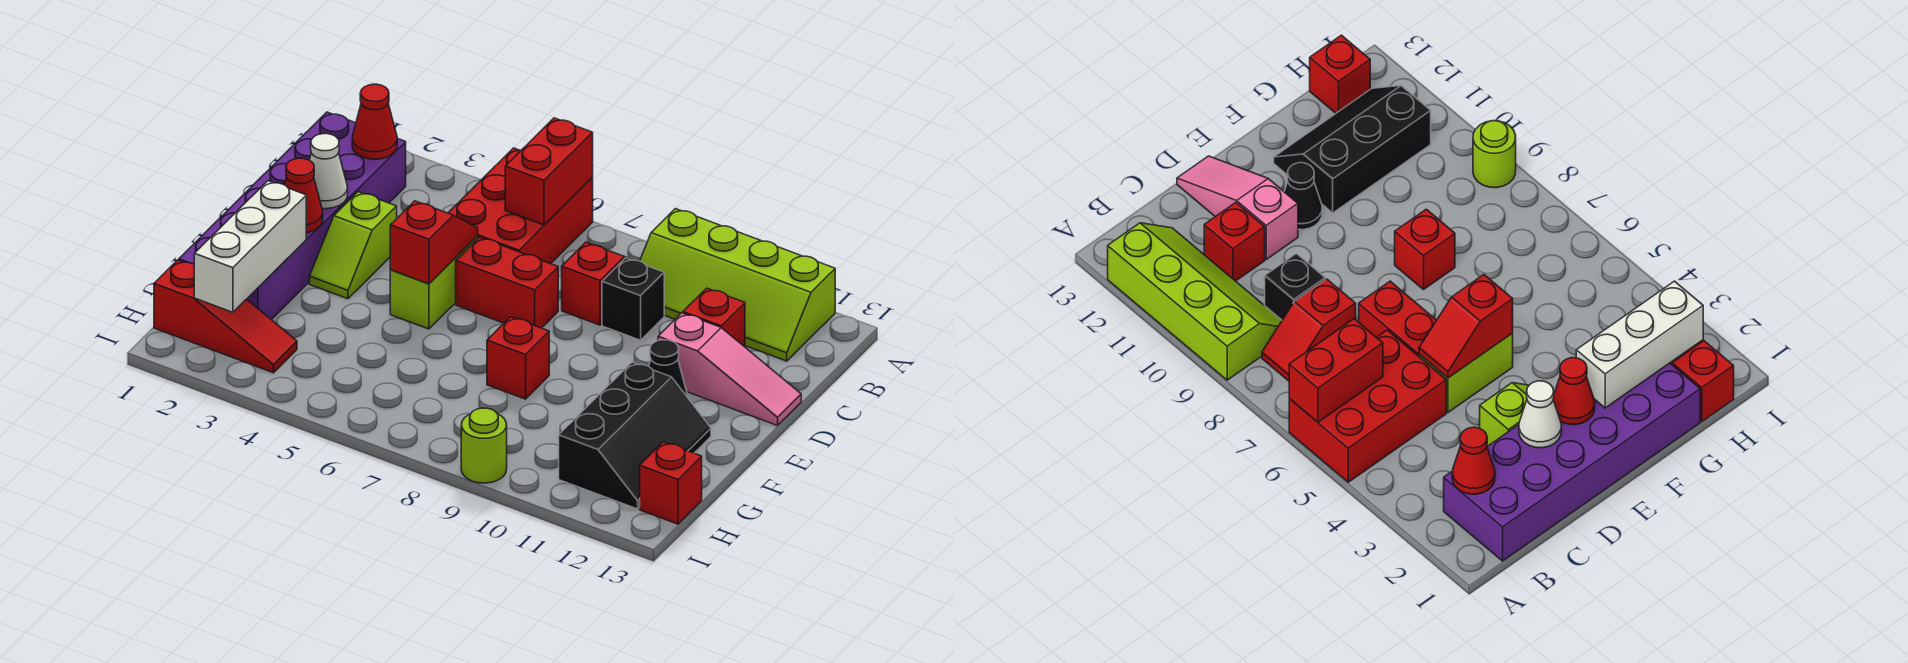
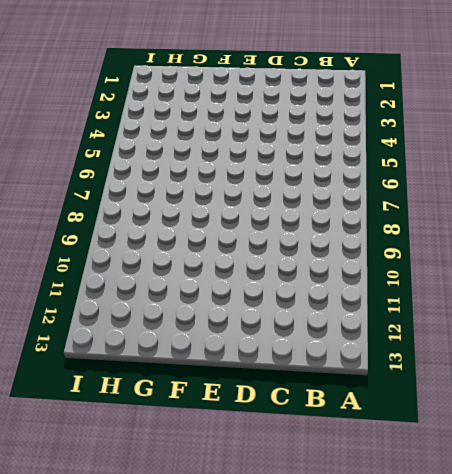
none -> red brick A5:C6 level 1
none -> lime slope A9:B12 level 1 top A
none -> purple brick B1:G2 level 1

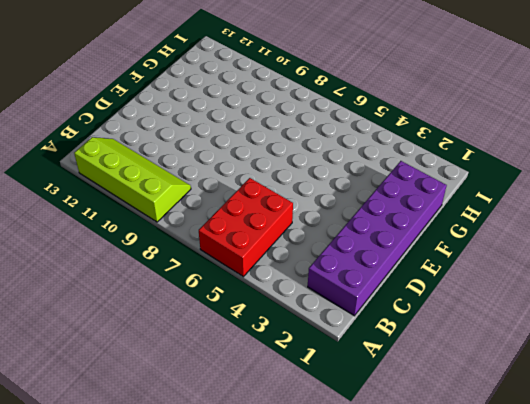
none -> red slope B8:C8 level 1 top C
none -> black brick C9 level 1
none -> red brick C11 level 1

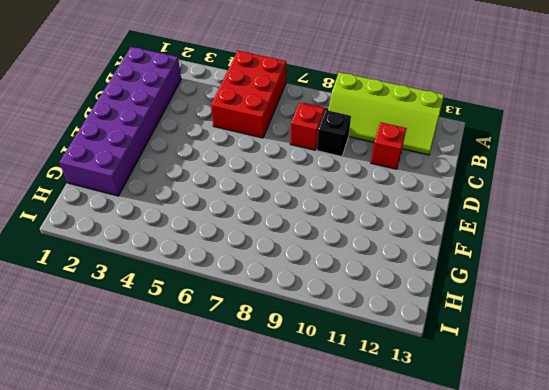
none -> lime slope D3:E3 level 1 top D
none -> lime brick D5:E5 level 1
none -> red brick D6:D7 level 1

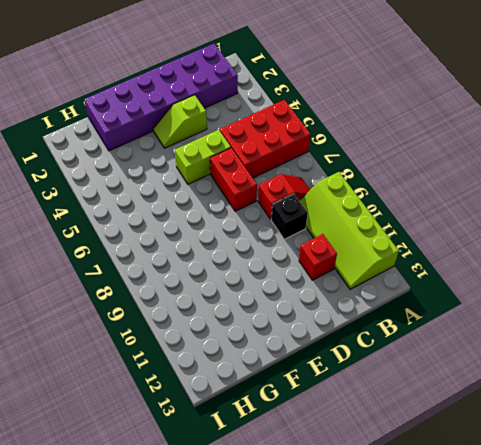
none -> pink slope D11:D13 level 1 top 11
none -> black cone E11 level 1
none -> red brick F8 level 1

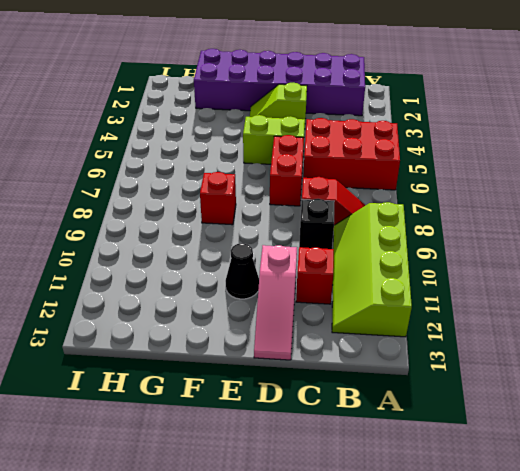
none -> black slope F11:H12 level 1 top 11
none -> red slope H1:H3 level 1 top 1
none -> red brick H13 level 1

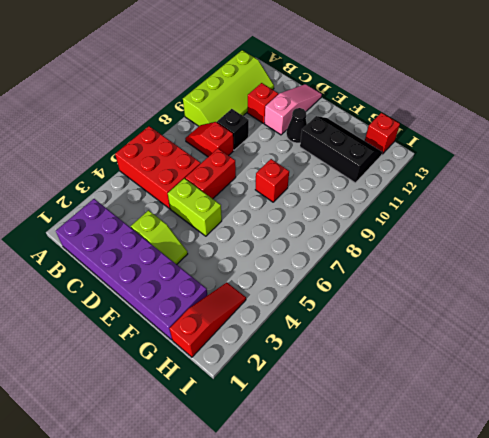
none -> lime round brick I9 level 1
none -> red brick A6:B6 level 2
none -> red cone B2 level 2

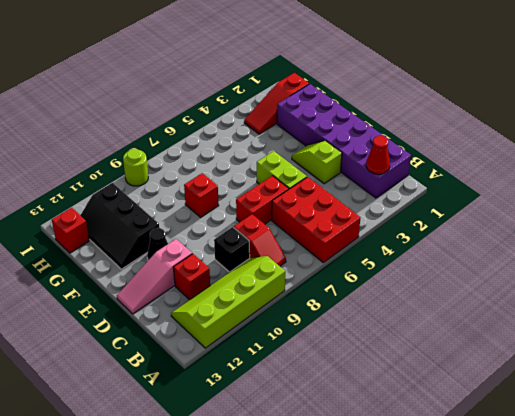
none -> red brick A6:B6 level 2
none -> white cone D2 level 2
none -> red slope D5:E5 level 2 top E

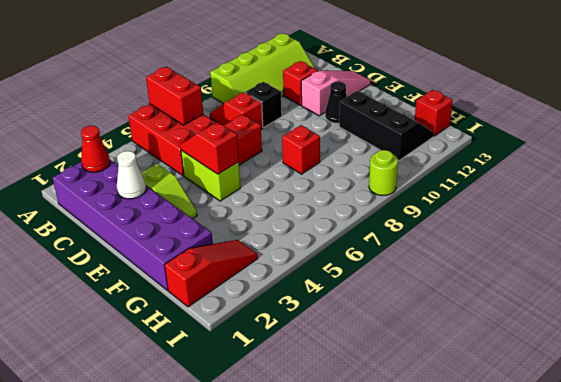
none -> red cone E2 level 2
none -> white brick F2:H2 level 2

